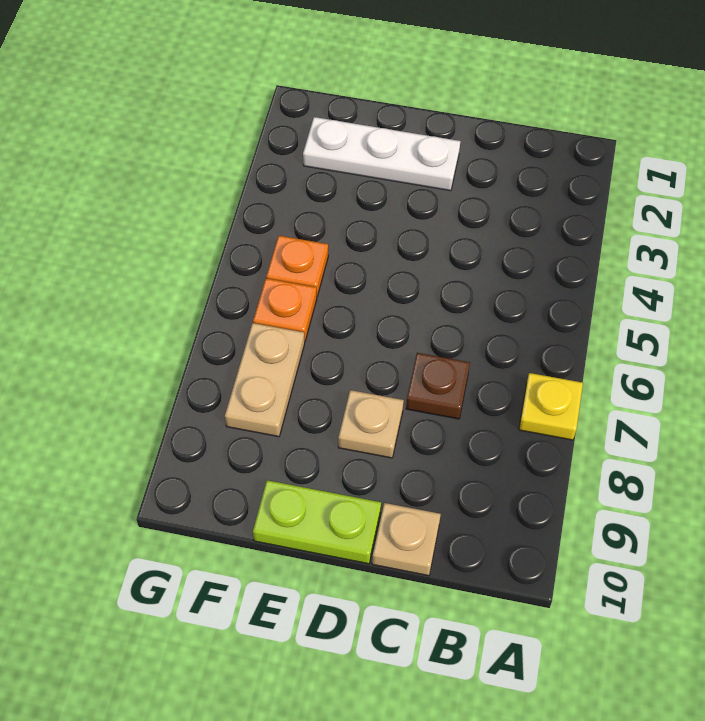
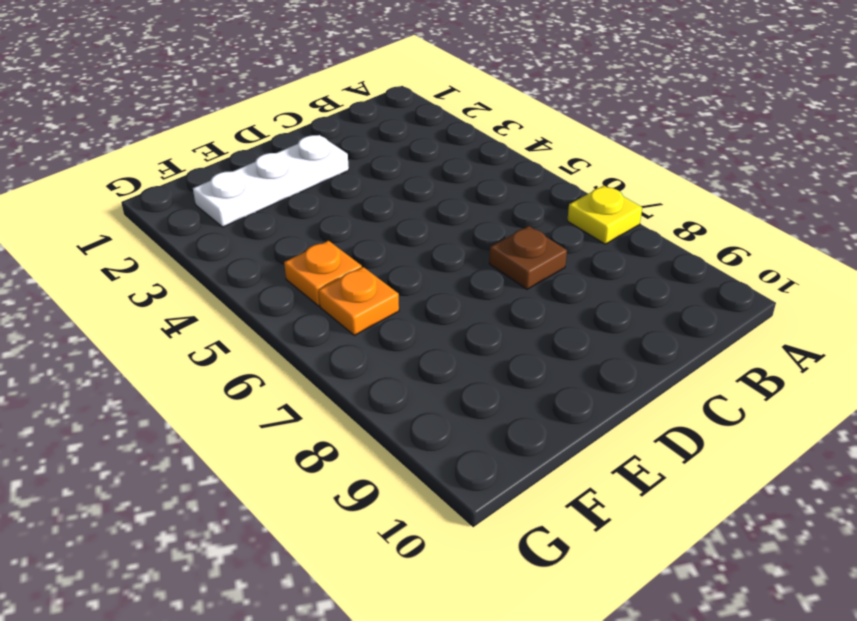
none -> tan plate C10 level 1
none -> tan plate D8 level 1

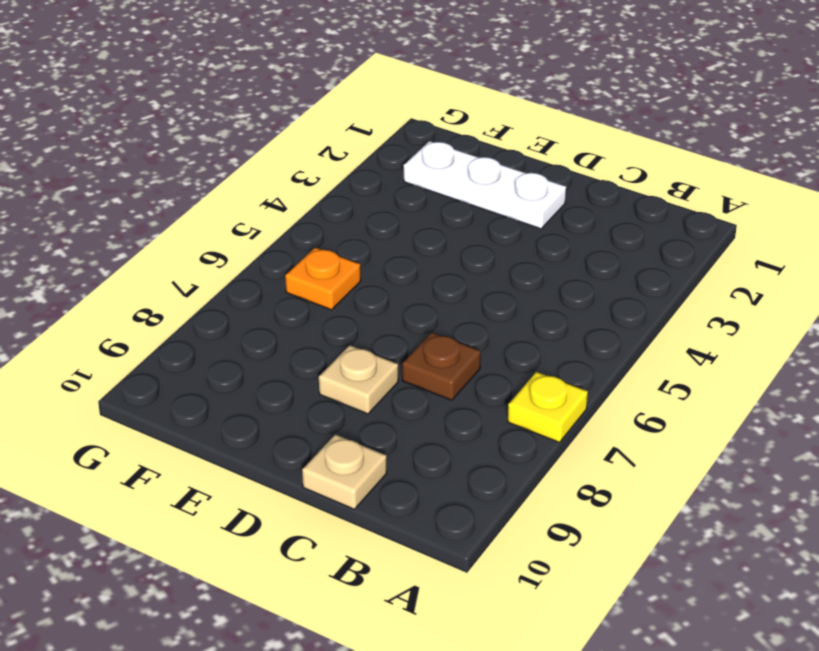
none -> lime plate D10:E10 level 1
none -> orange plate F5 level 1

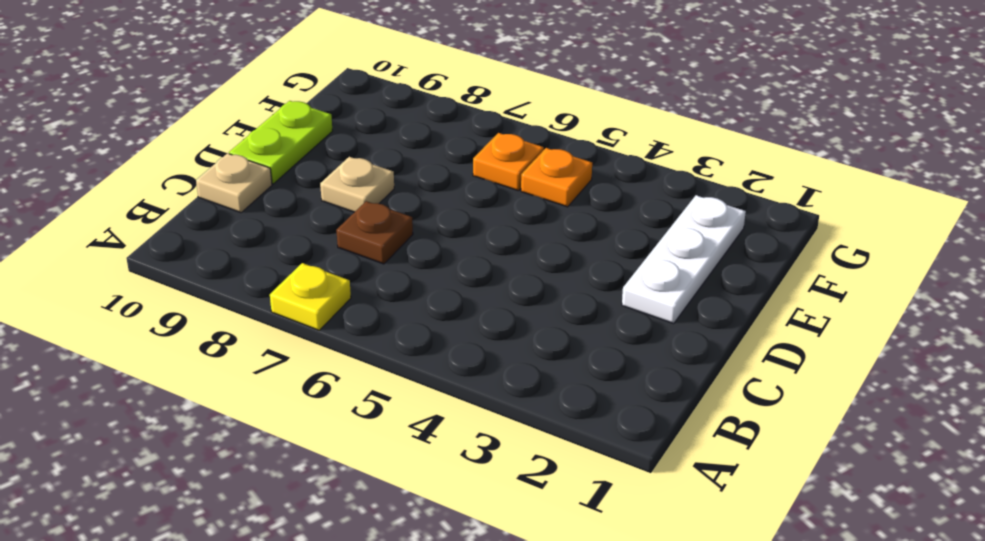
none -> tan plate F7:F8 level 1

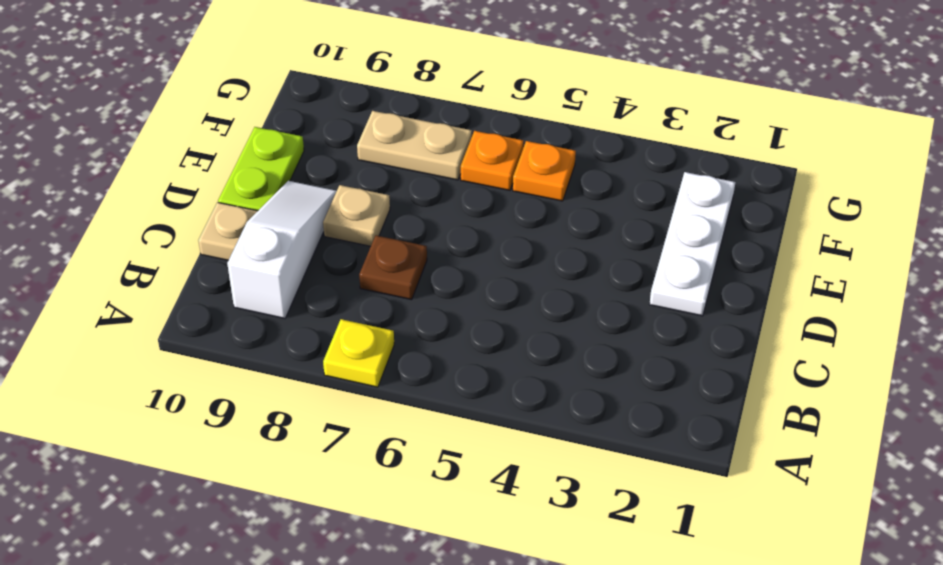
white slope B9:D9 level 1 top B -> none

